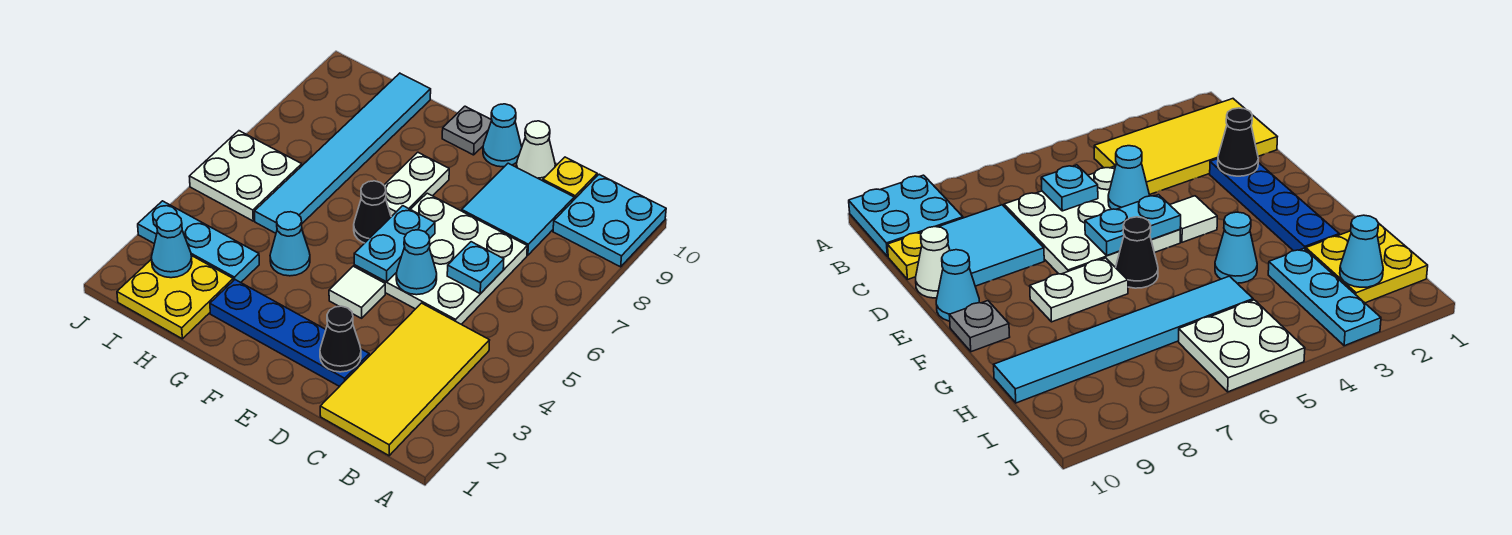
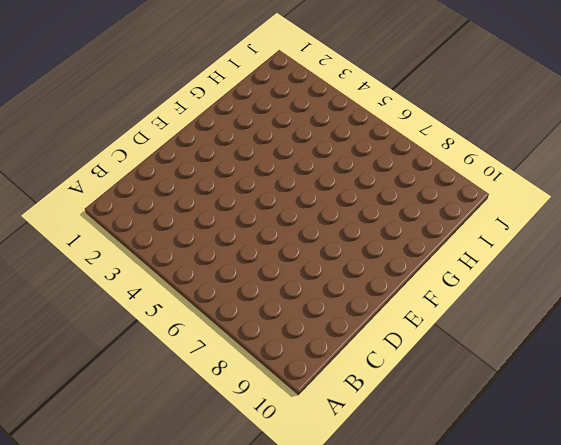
none -> cyan plate A9:B10 level 1
none -> yellow tile B1:C4 level 1
none -> white plate C5:E7 level 1

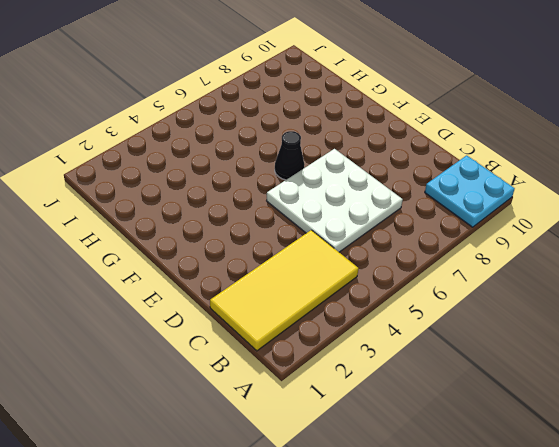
none -> cyan tile C8:D9 level 1
none -> yellow plate C10 level 1
none -> blue plate D2:G2 level 1

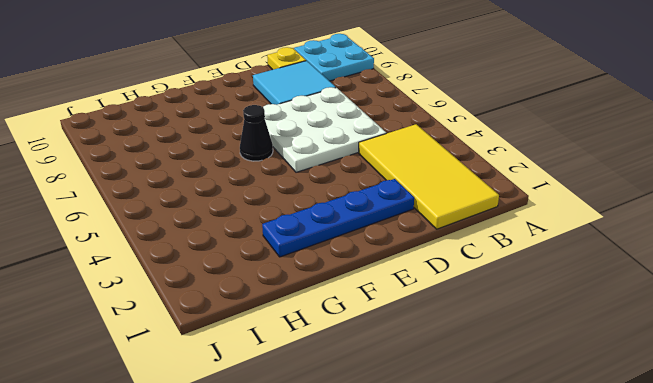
none -> white cone D10 level 1
none -> white tile E4 level 1
none -> cyan cone E10 level 1

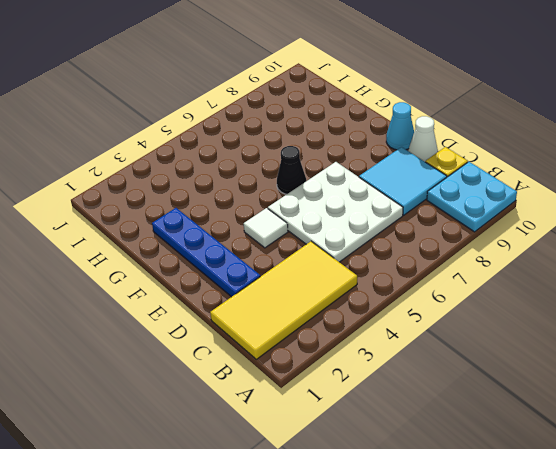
none -> white plate F7:F8 level 1
none -> grey plate F10 level 1
none -> cyan cone G4 level 1

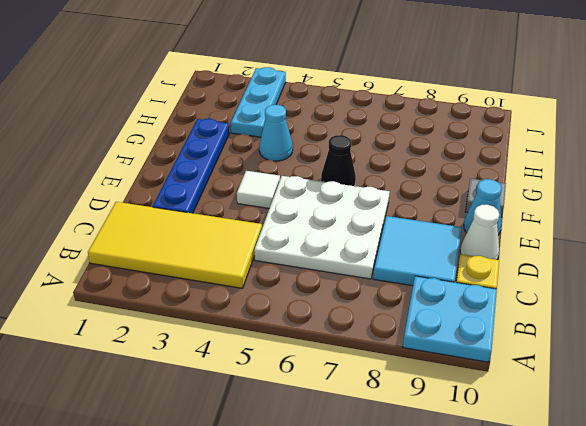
none -> white plate F7:F8 level 1
none -> yellow plate H1:I2 level 1
none -> cyan tile H5:H10 level 1

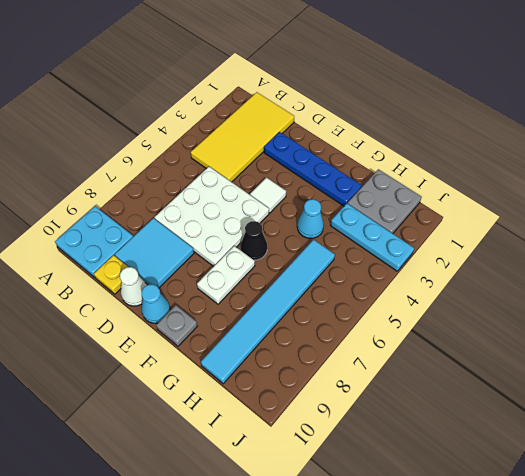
grey plate H1:I2 level 1 -> yellow plate H1:I2 level 1
none -> white plate I5:J6 level 1
none -> cyan plate C6 level 2
none -> black cone D2 level 2

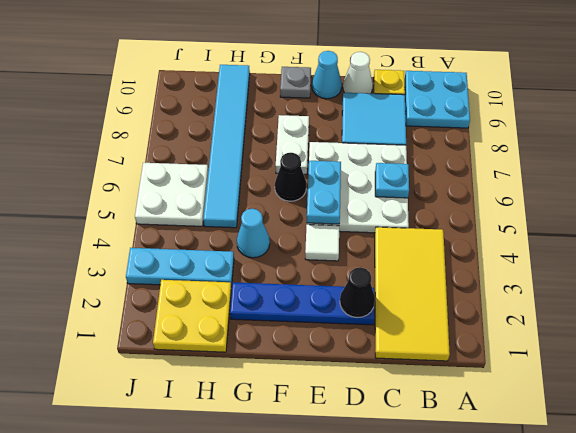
none -> cyan cone D5 level 2
none -> cyan cone I2 level 2

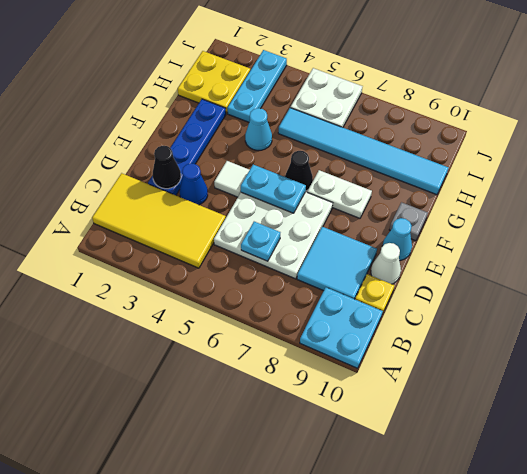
blue cone D3 level 1 -> none
none -> cyan cone D5 level 2
none -> cyan cone I2 level 2

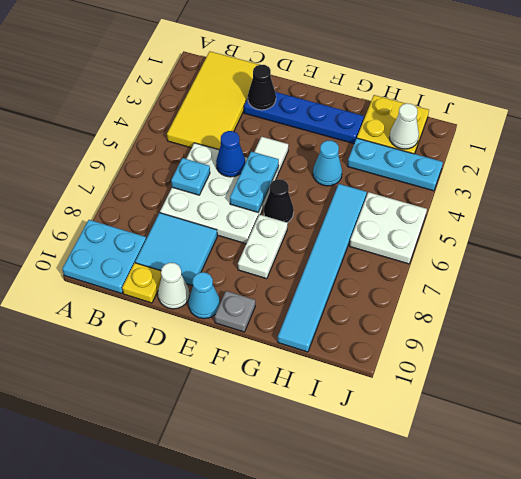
blue cone D5 level 2 -> cyan cone D5 level 2
white cone I2 level 2 -> cyan cone I2 level 2

